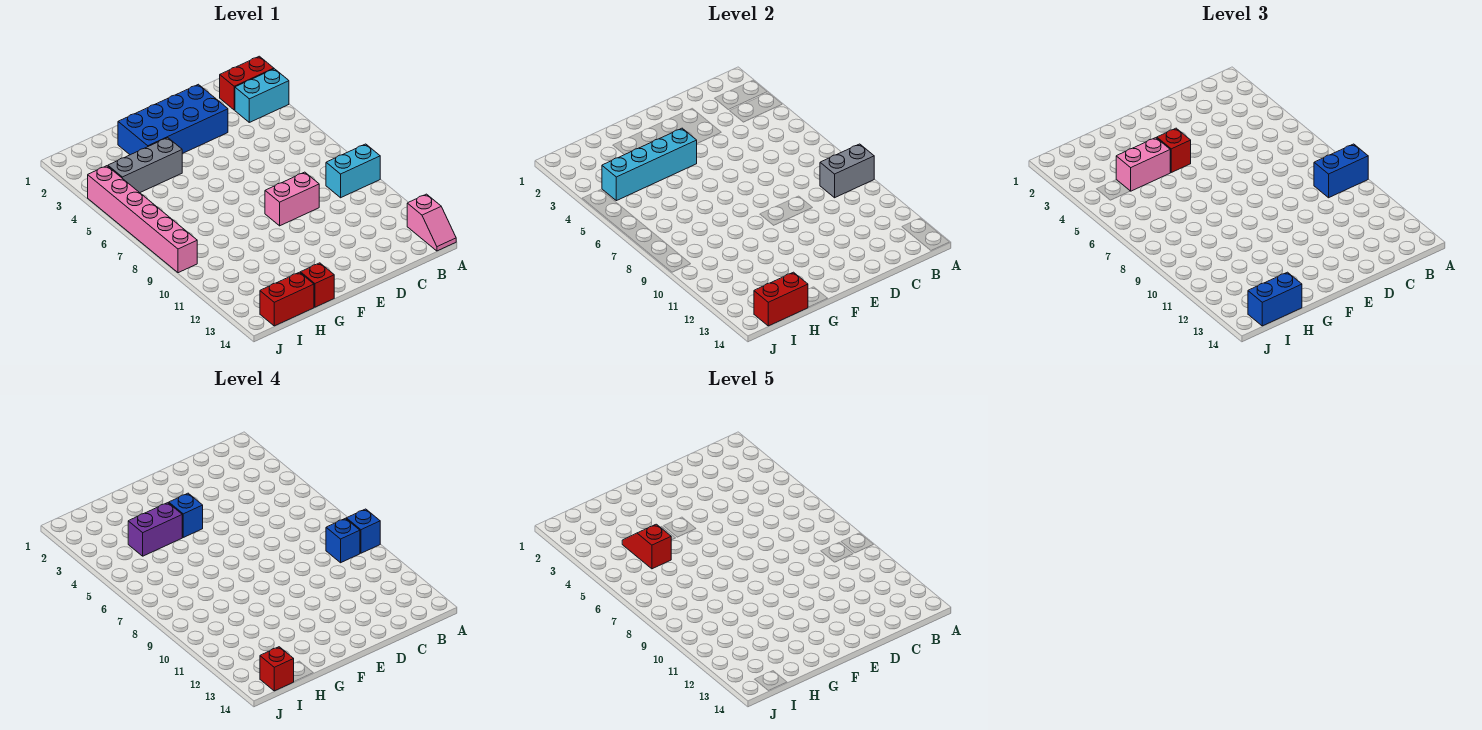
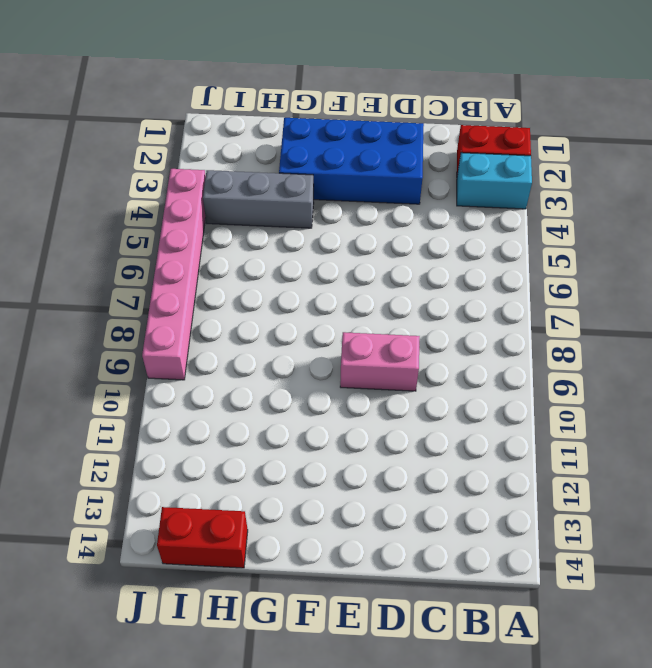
none -> cyan brick A9:B9 level 1
none -> pink slope A13:A14 level 1 top 13
none -> red brick G14 level 1

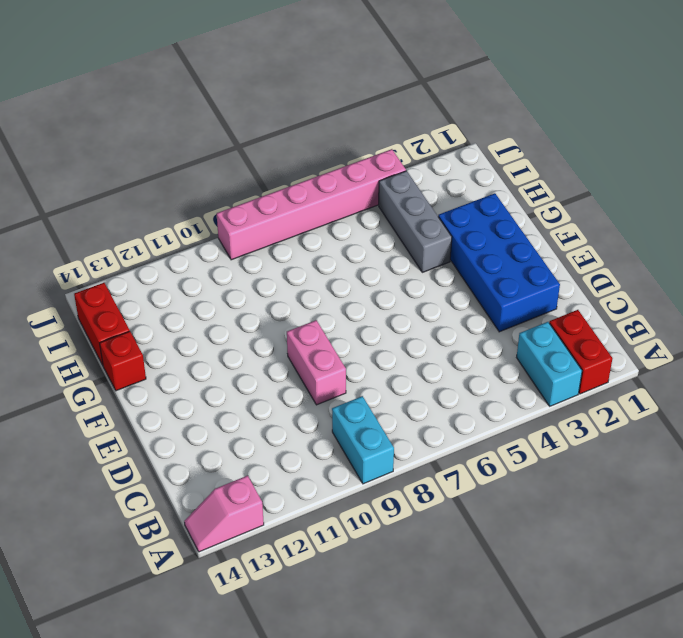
none -> grey brick A9:B9 level 2
none -> cyan brick F4:I4 level 2
none -> red brick H14:I14 level 2

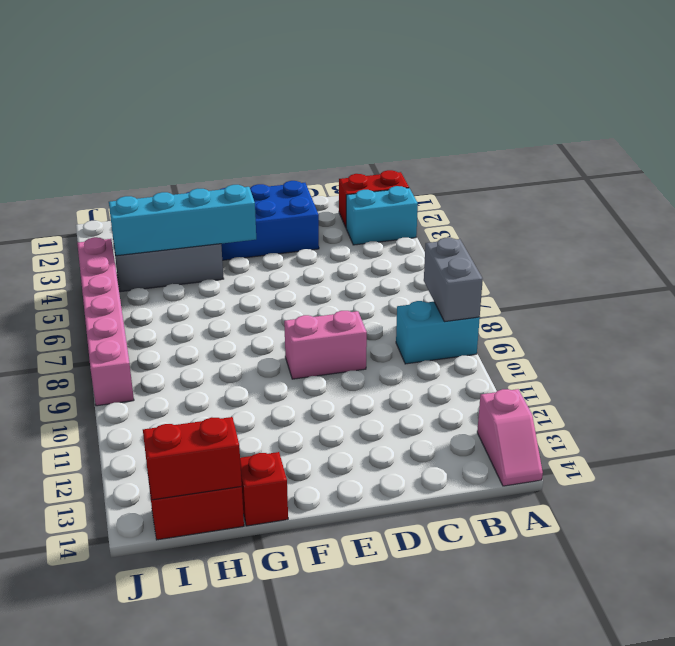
grey brick A8:A9 level 2 -> grey brick A9:B9 level 2
none -> blue brick A9:B9 level 3
none -> red brick F4 level 3
none -> pink brick G4:H4 level 3

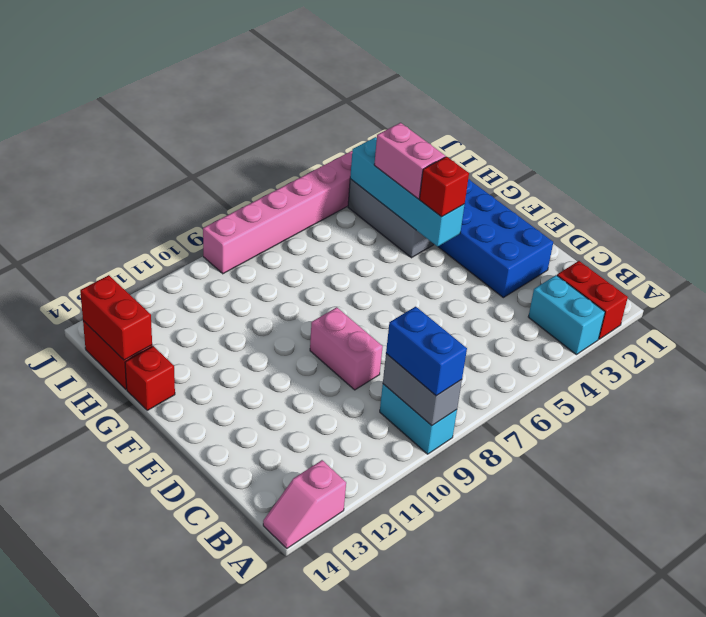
none -> blue brick H14:I14 level 3
none -> blue brick A9 level 4
none -> blue brick B9 level 4

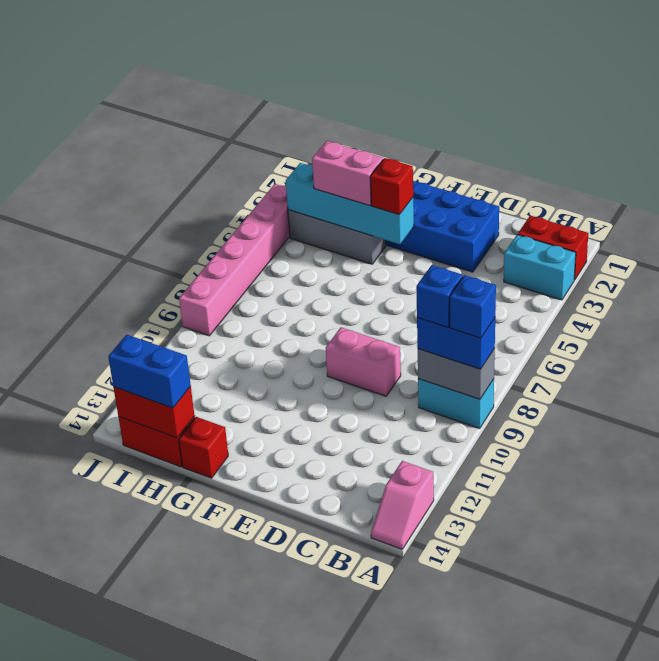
none -> blue brick F4 level 4
none -> purple brick G4:H4 level 4
none -> red brick I14 level 4

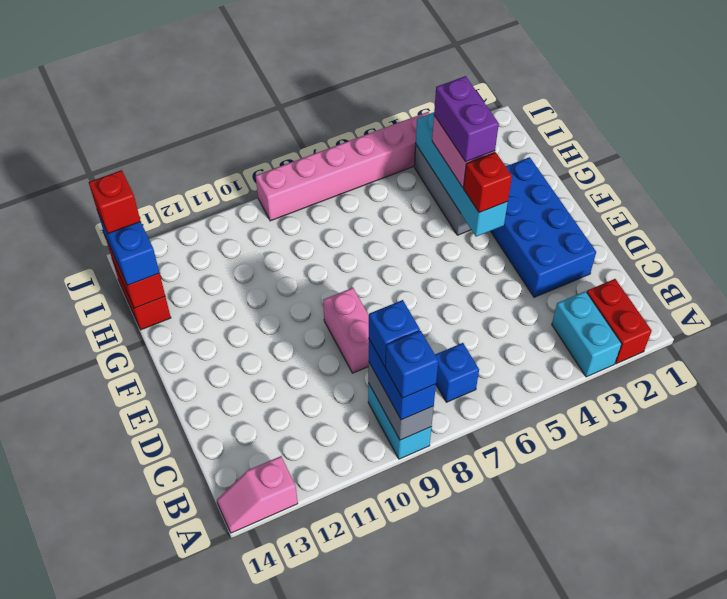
blue brick B7 level 1 -> blue brick F4 level 4
none -> red brick G14 level 1
none -> red slope H4:H5 level 5 top 5

